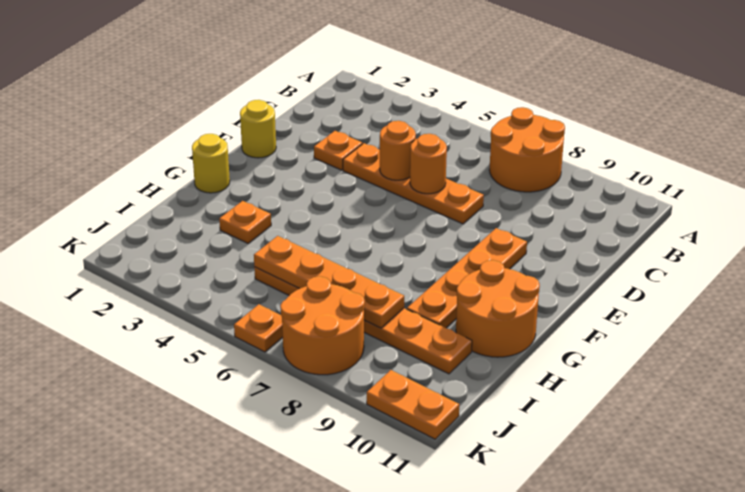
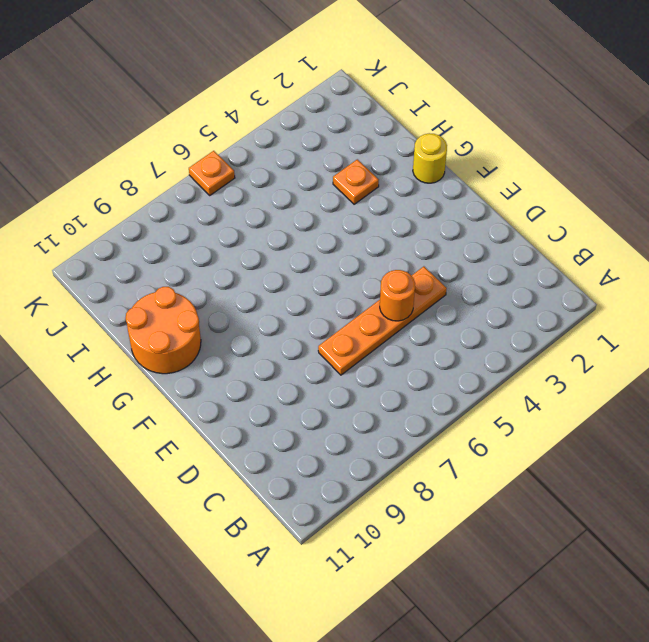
none -> orange round brick A7:B8 level 1
none -> orange plate D3 level 1
none -> yellow round brick E1 level 1

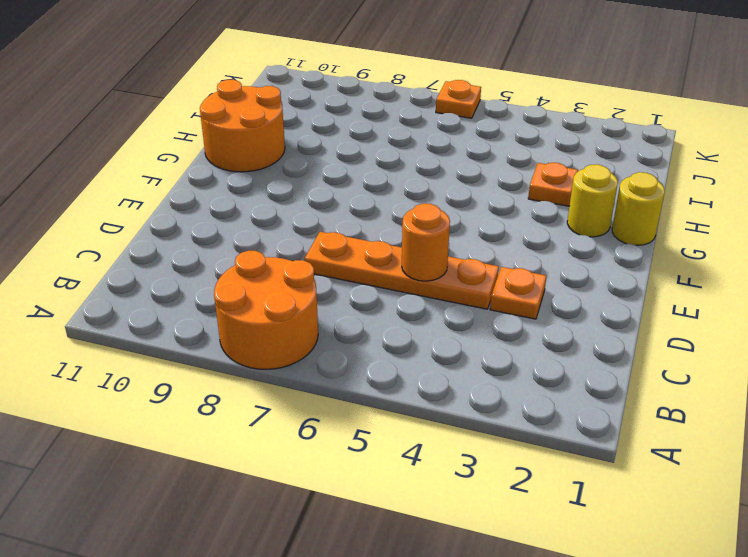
yellow round brick G2 level 1 -> yellow round brick E1 level 1
none -> orange plate E9:H9 level 1
none -> orange plate I5:I10 level 1
none -> orange round brick J7:K8 level 1

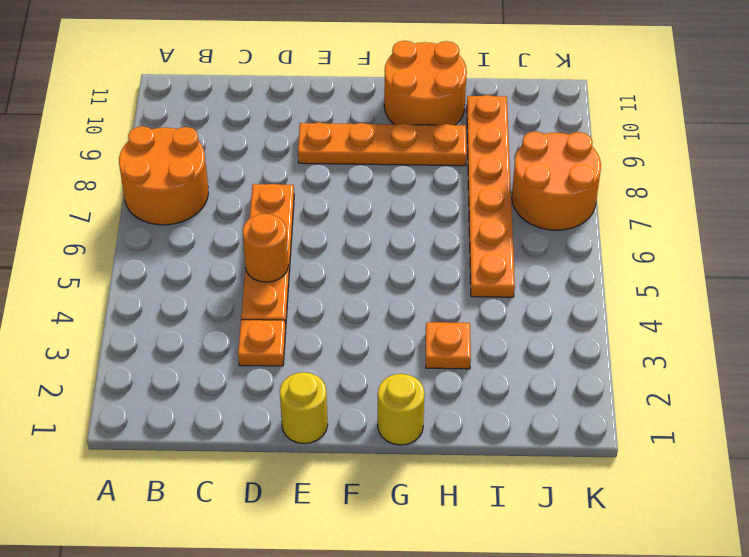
none -> orange plate K6 level 1
none -> orange plate K10:K11 level 1
none -> orange round brick D6 level 2

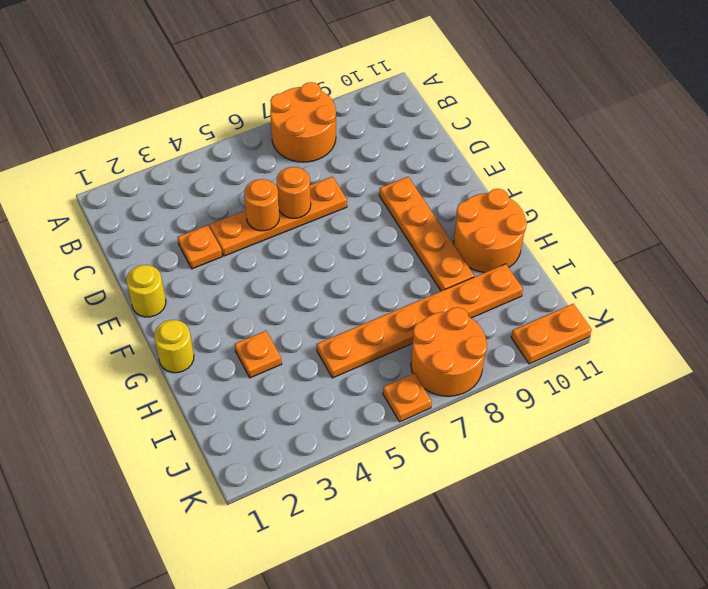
none -> orange plate I5:I8 level 2

